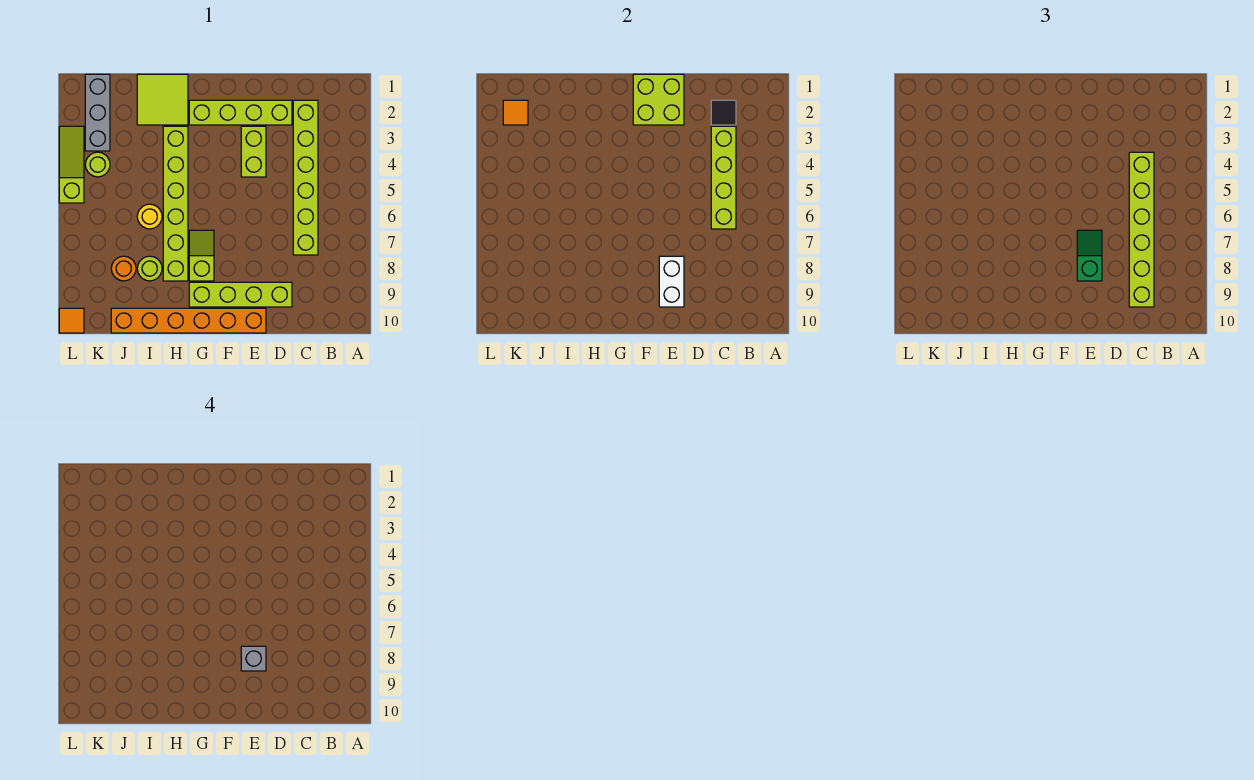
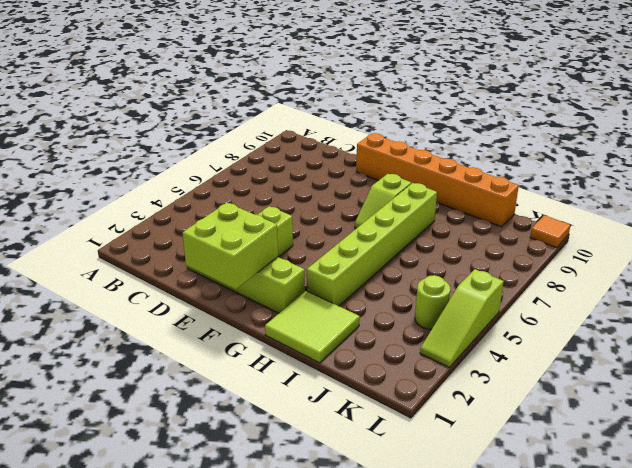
none -> lime brick C2:C7 level 1
none -> lime brick D9:G9 level 1
none -> yellow round brick I6 level 1

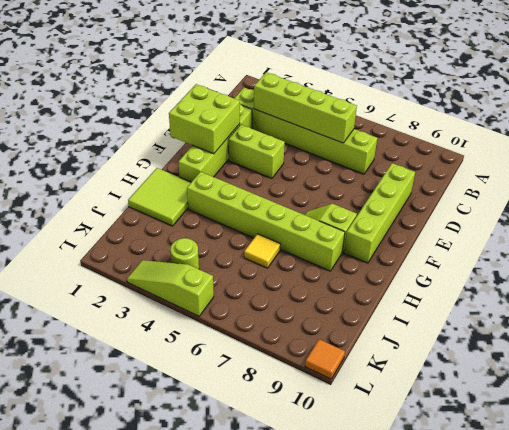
yellow tile I6 level 1 -> yellow round brick I6 level 1
none -> orange brick E10:J10 level 1
none -> lime round brick I8 level 1
none -> orange round brick J8 level 1

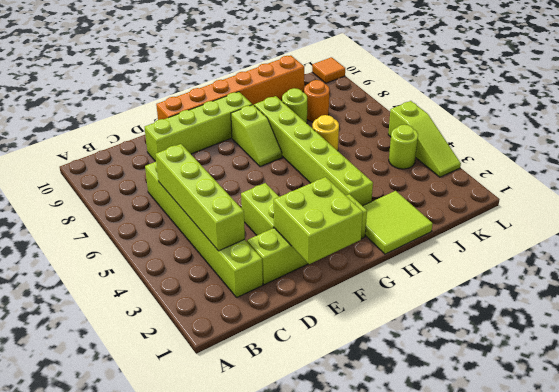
none -> grey brick K1:K3 level 1
none -> black tile C2 level 2
none -> white brick E8:E9 level 2

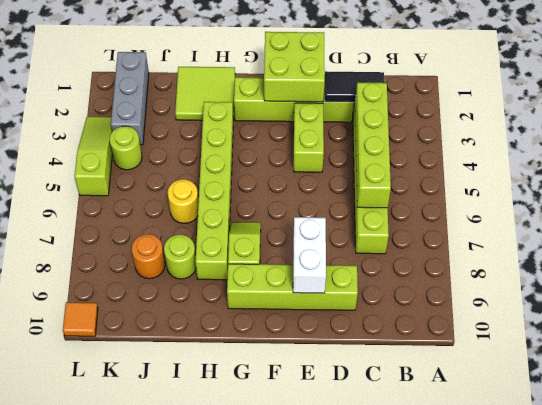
black tile C2:D2 level 2 -> black tile C2 level 2
none -> orange brick E10:J10 level 1
none -> orange tile K2 level 2
none -> lime brick C4:C9 level 3

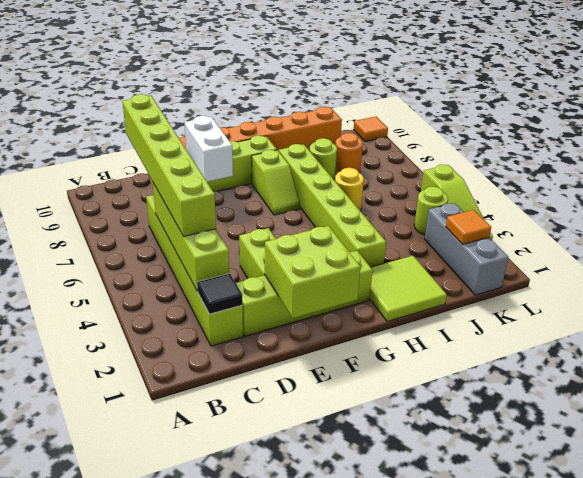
none -> green slope E7:E8 level 3 top 8
none -> grey brick E8 level 4

